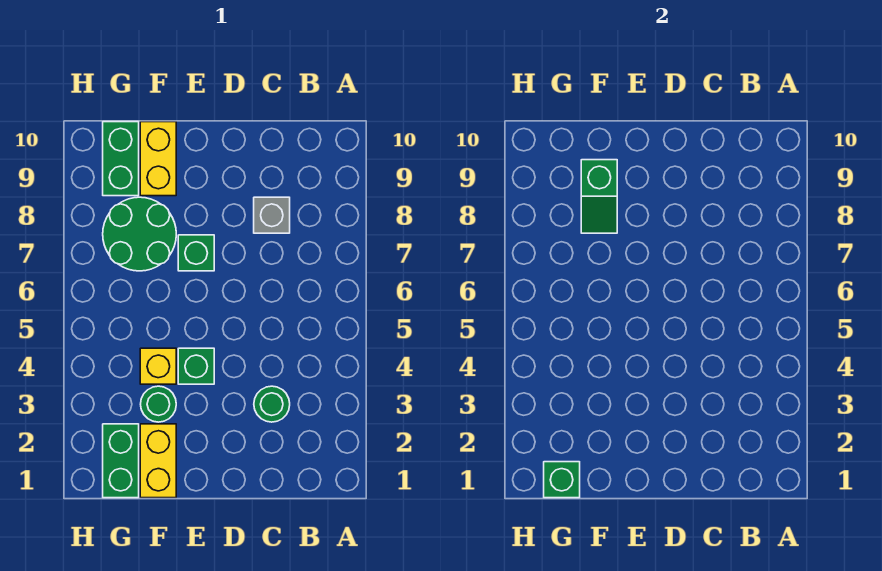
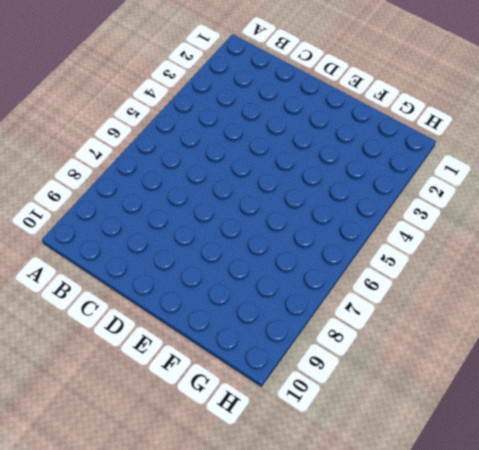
none -> green round brick C3 level 1
none -> grey brick C8 level 1
none -> green brick E4 level 1

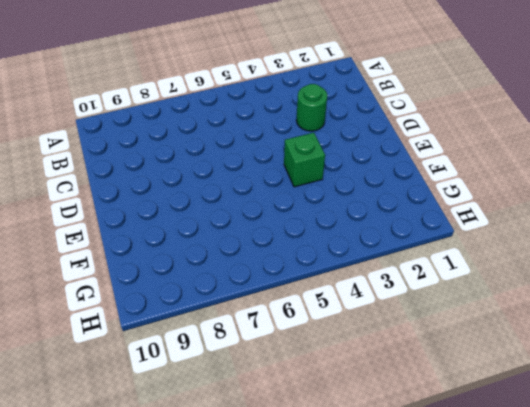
none -> grey brick C8 level 1
none -> green brick E7 level 1
none -> yellow brick F1:F2 level 1

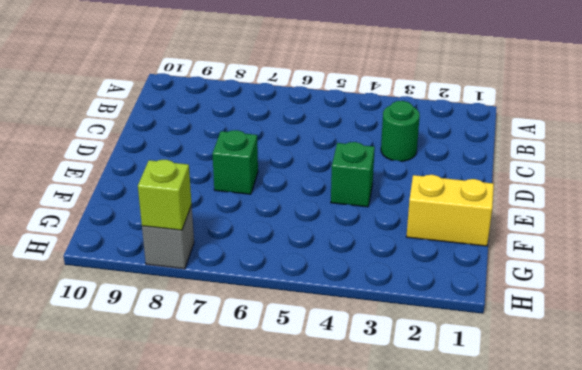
grey brick H8 level 1 -> grey brick C8 level 1
lime brick H8 level 2 -> none
none -> green round brick F3 level 1
none -> yellow brick F4 level 1
none -> green round brick F7:G8 level 1

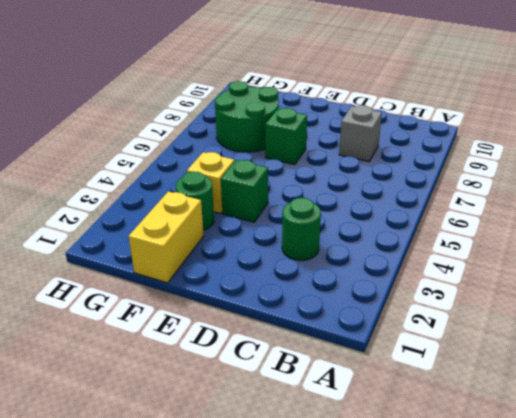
none -> yellow brick F9:F10 level 1
none -> green brick G1:G2 level 1
none -> green brick G9:G10 level 1

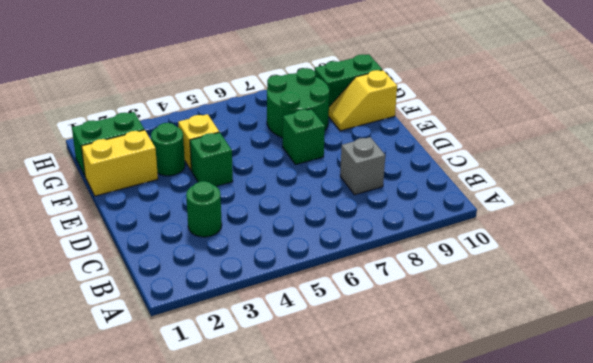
yellow slope F9:F10 level 1 top 10 -> yellow brick F9:F10 level 1
none -> green slope F8:F9 level 2 top 9
none -> green brick G1 level 2

